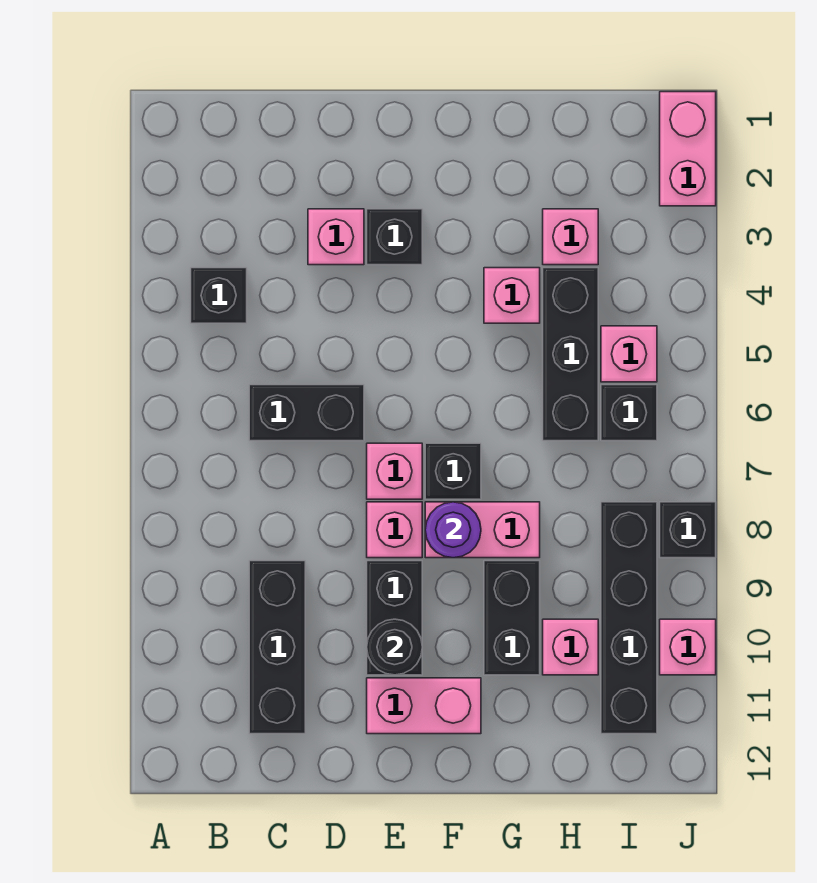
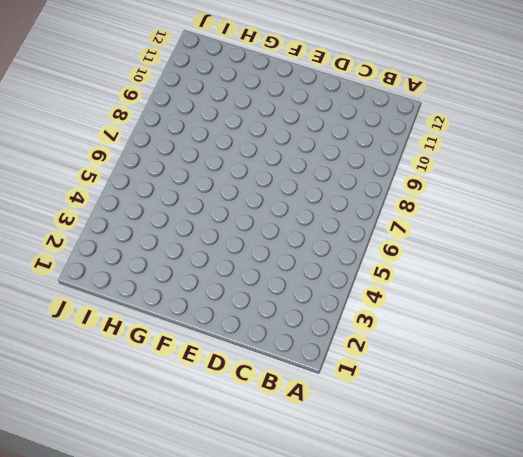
none -> black brick B4 level 1
none -> black brick C6:D6 level 1
none -> black brick C9:C11 level 1

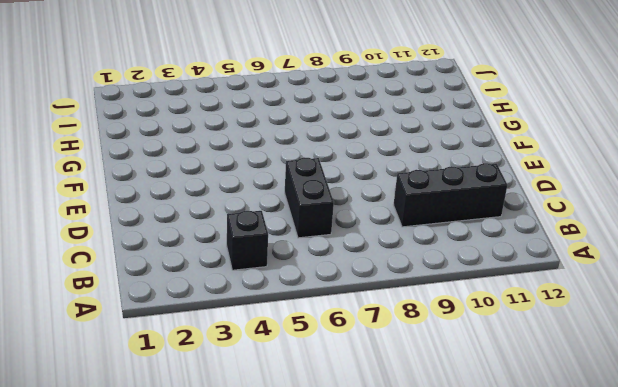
none -> pink brick D3 level 1
none -> black brick E3 level 1
none -> pink brick E7 level 1

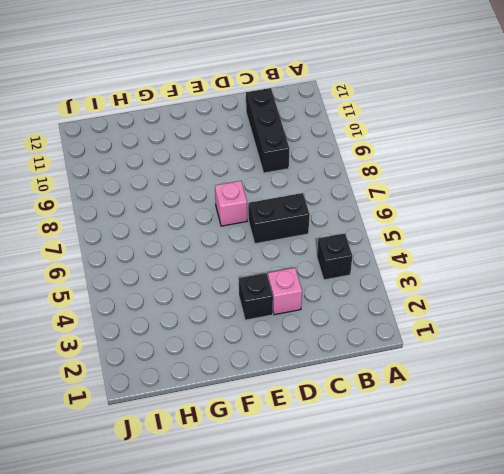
none -> pink brick E8 level 1
none -> black brick E9:E10 level 1
none -> pink brick E11:F11 level 1

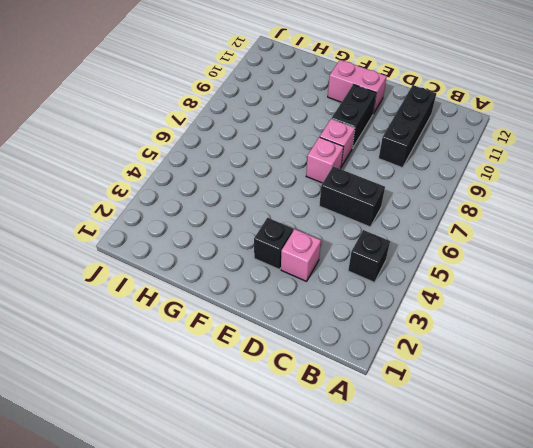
none -> black brick F7 level 1
none -> pink brick F8:G8 level 1
none -> pink brick G4 level 1

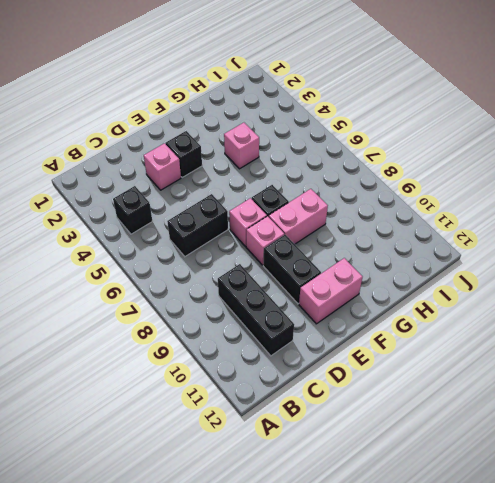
none -> black brick G9:G10 level 1
none -> pink brick H3 level 1
none -> black brick H4:H6 level 1

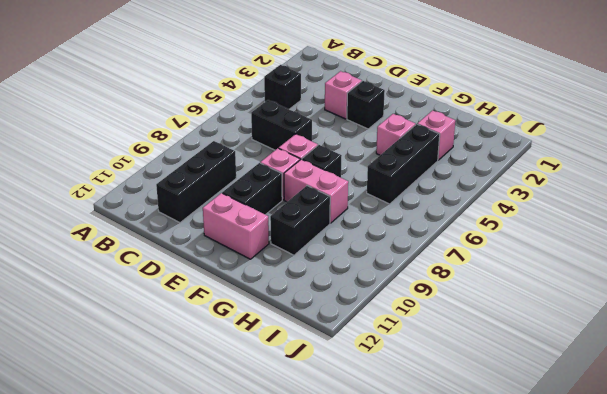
none -> pink brick H10 level 1
none -> pink brick I5 level 1
none -> black brick I6 level 1

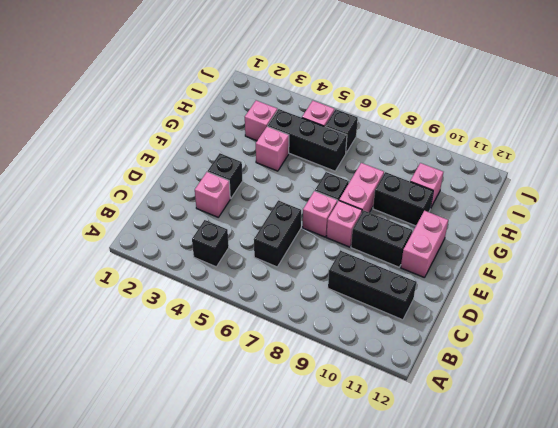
none -> black brick I8:I11 level 1
none -> pink brick J1:J2 level 1
none -> black brick J8 level 1

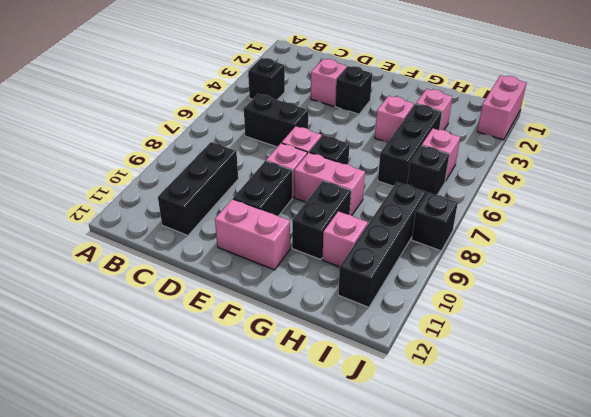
none -> pink brick J10 level 1
none -> black round brick E10 level 2
none -> purple round brick F8 level 2

